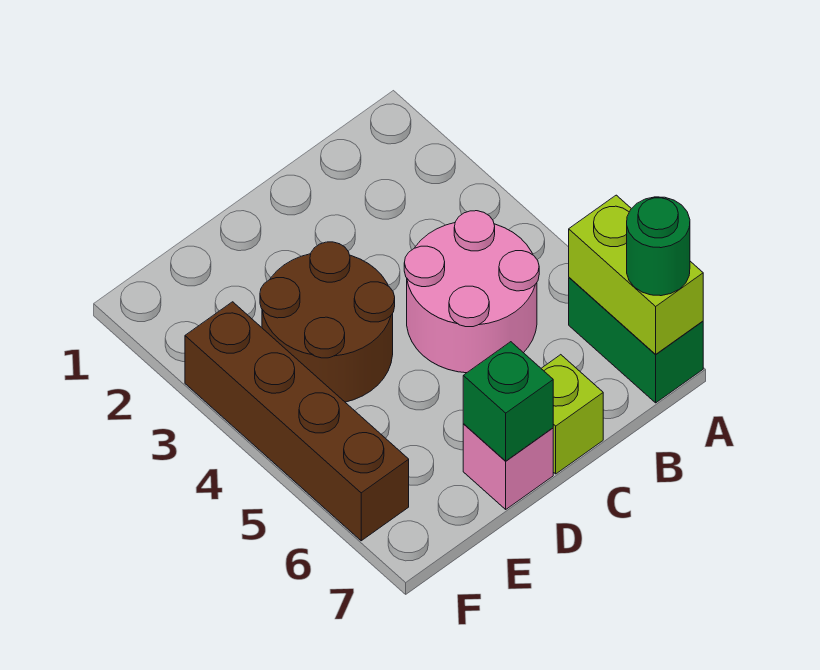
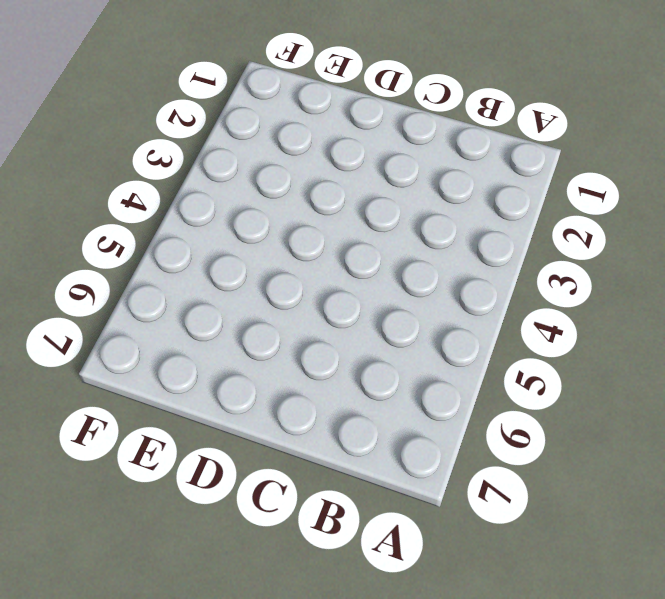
none -> green brick A6:A7 level 1
none -> pink round brick B4:C5 level 1

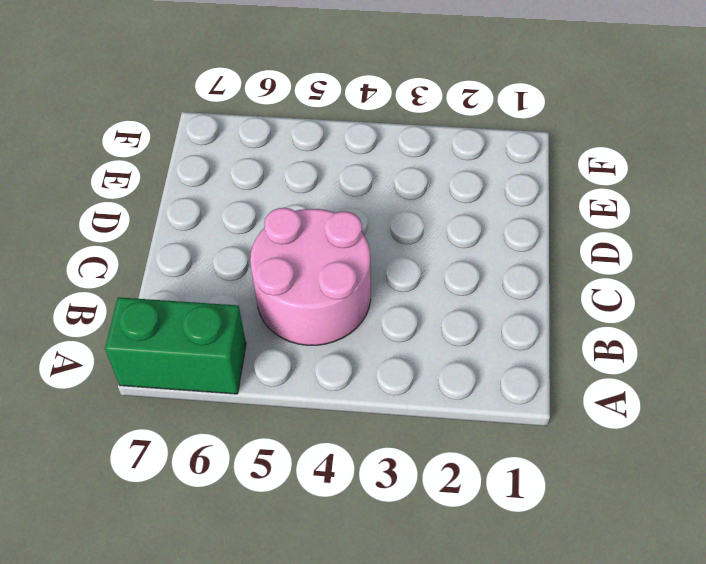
none -> lime brick C7 level 1
none -> brown round brick D3:E4 level 1

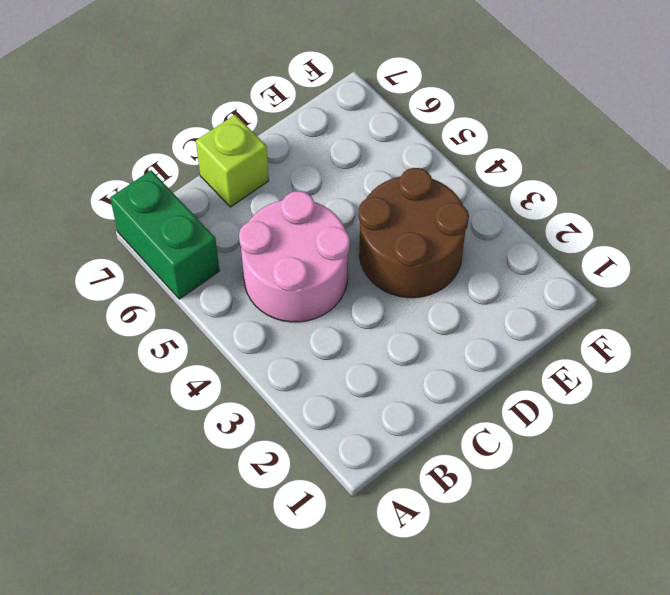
none -> pink brick D7 level 1
none -> brown brick F3:F6 level 1

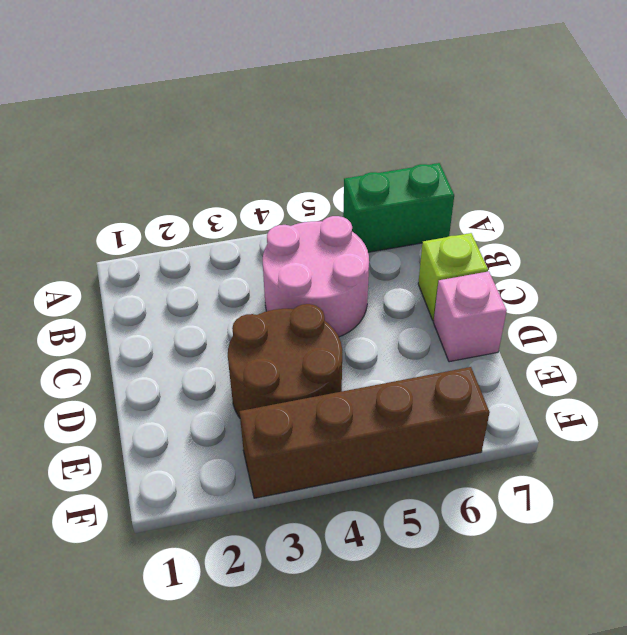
none -> lime brick A6:A7 level 2
none -> green brick D7 level 2

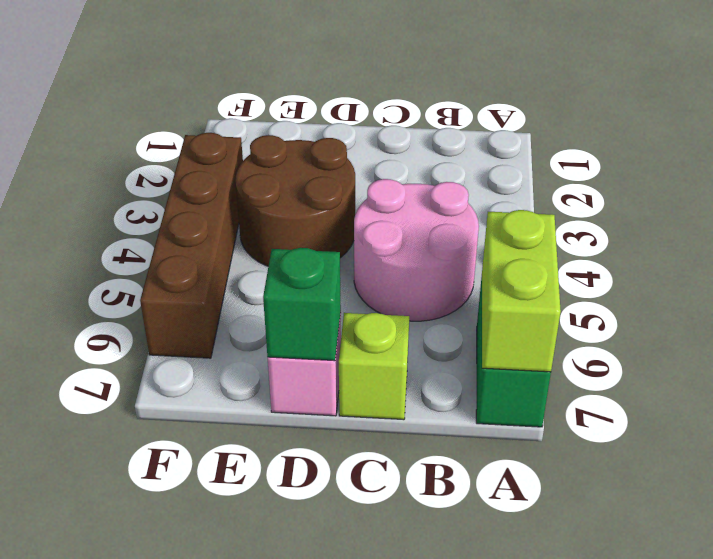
none -> green round brick A7 level 3

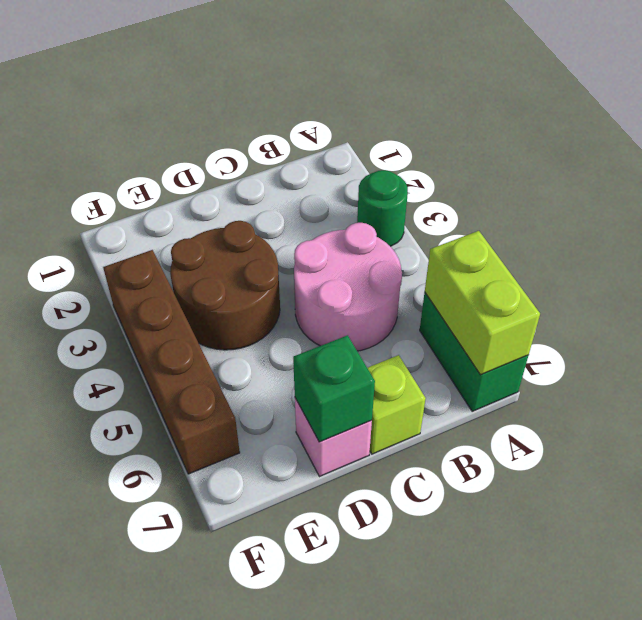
green round brick A3 level 1 -> green round brick A7 level 3

